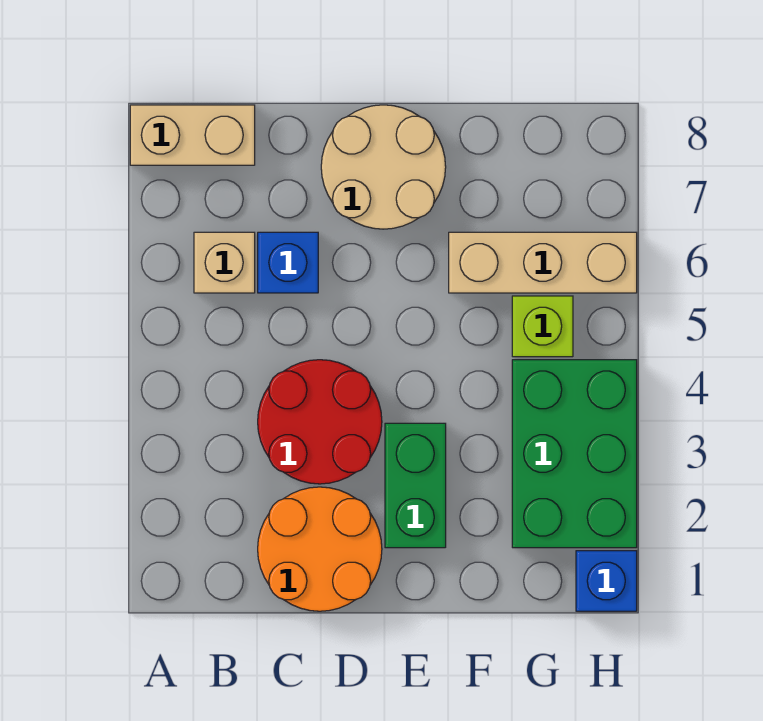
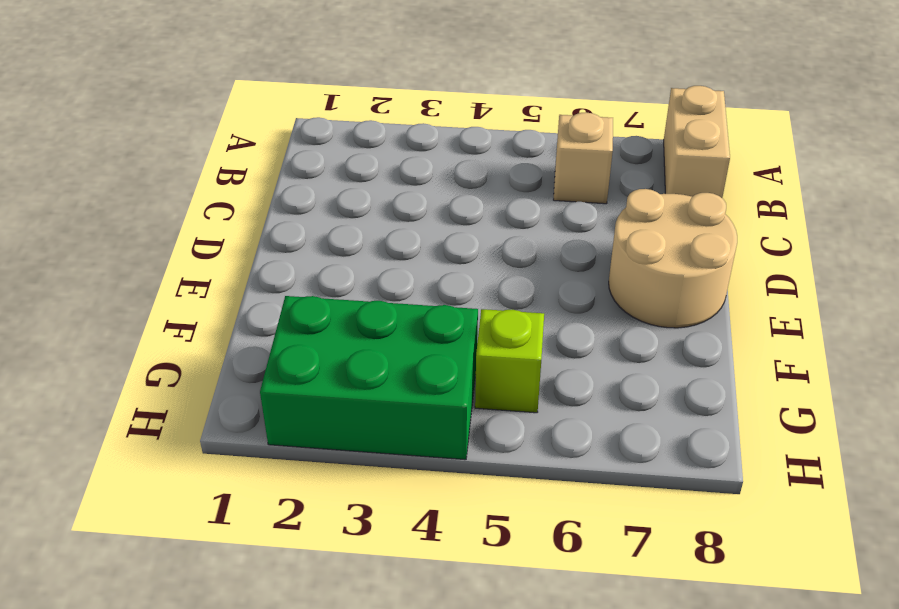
none -> orange round brick C1:D2 level 1
none -> red round brick C3:D4 level 1

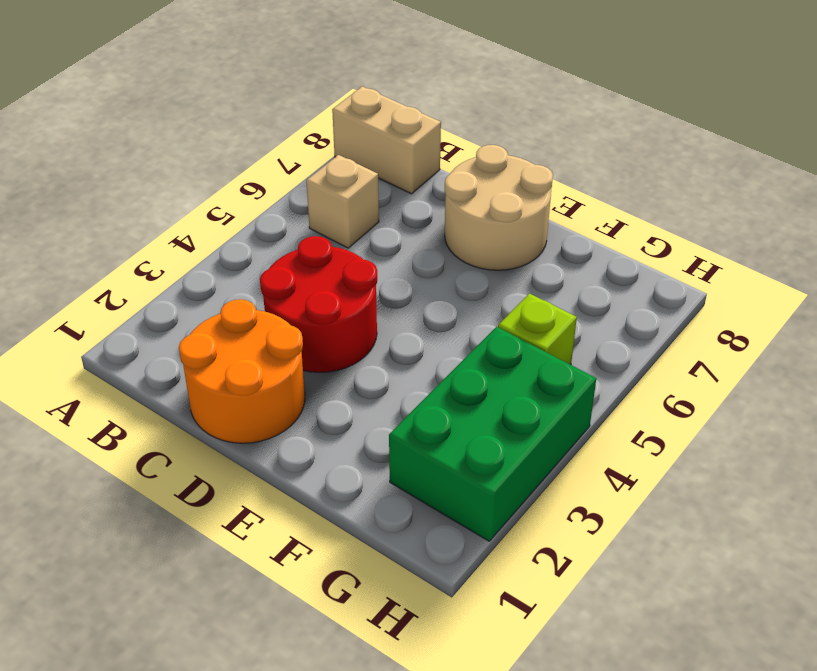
none -> blue brick C6 level 1
none -> green brick E2:E3 level 1

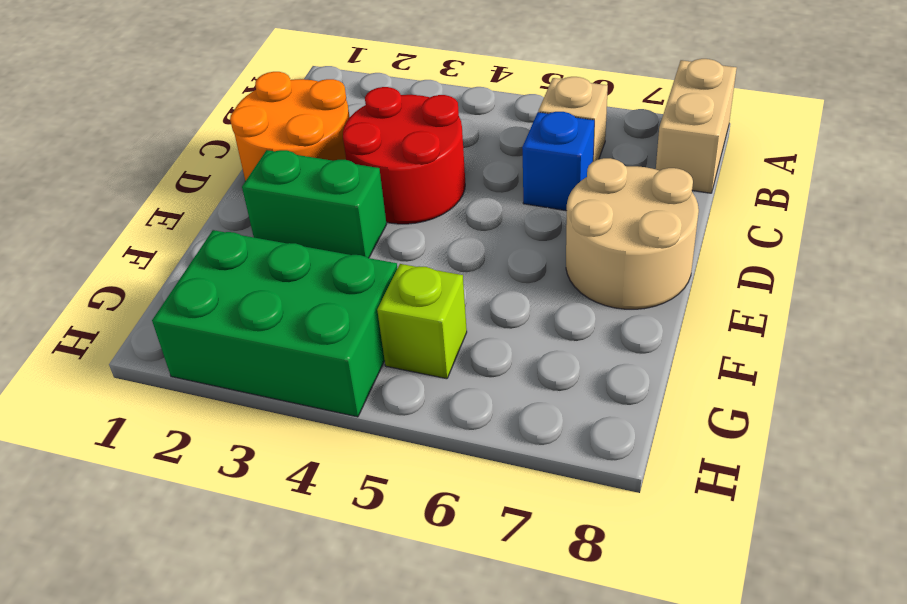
none -> tan brick F6:H6 level 1
none -> blue brick H1 level 1

